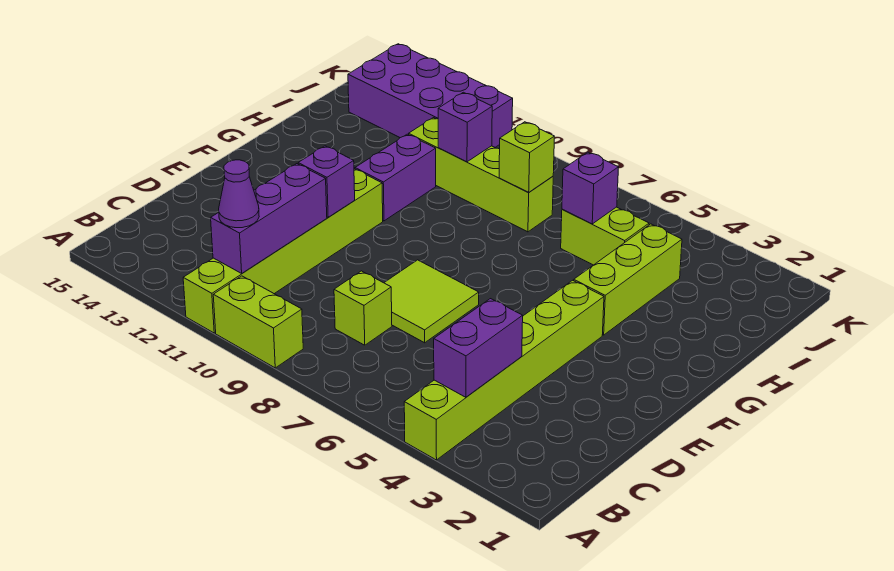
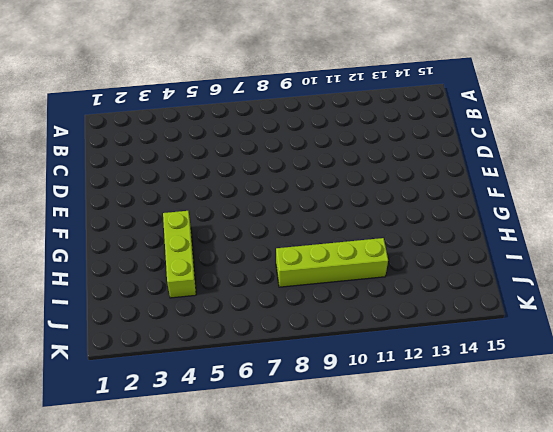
none -> lime brick A4:F4 level 1
none -> lime brick A9:A10 level 1
none -> lime brick A11:F11 level 1

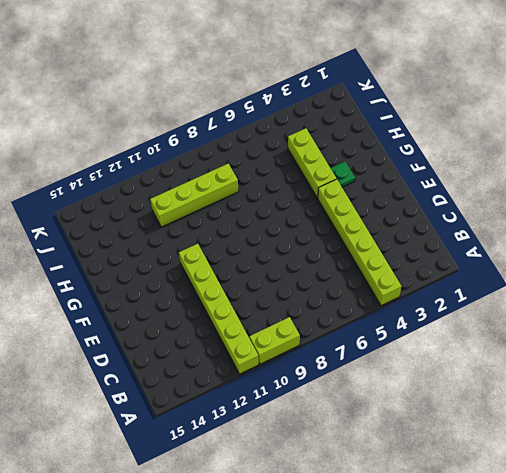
green plate G3 level 1 -> none
none -> lime brick C8 level 1
none -> lime tile D7:E8 level 1
none -> purple brick G11:H11 level 1

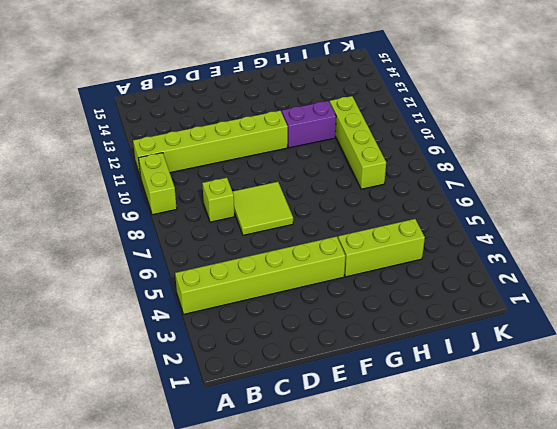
none -> lime brick I5:I6 level 1
none -> purple brick J11:K14 level 1
none -> purple brick B4:C4 level 2

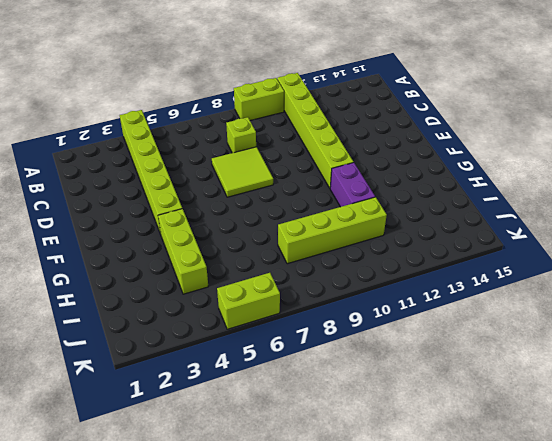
lime brick K5:K6 level 1 -> lime brick I5:I6 level 1
none -> purple brick J11:K14 level 1
none -> purple brick B4:C4 level 2
none -> purple brick B11:D11 level 2

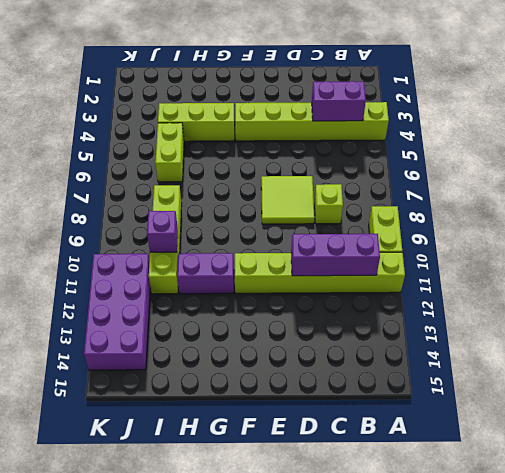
none -> purple brick E11 level 2
none -> purple brick I6 level 2
none -> lime brick I8 level 2

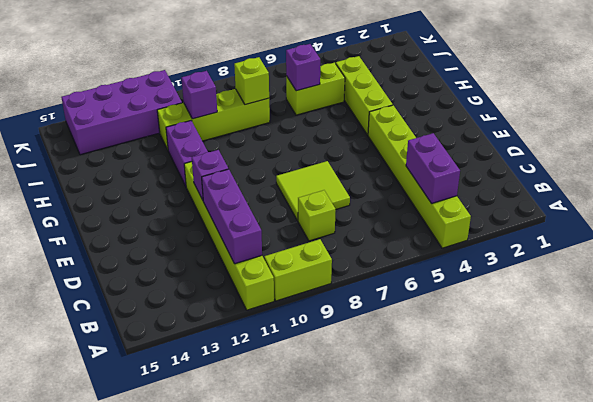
none -> purple cone B11 level 3

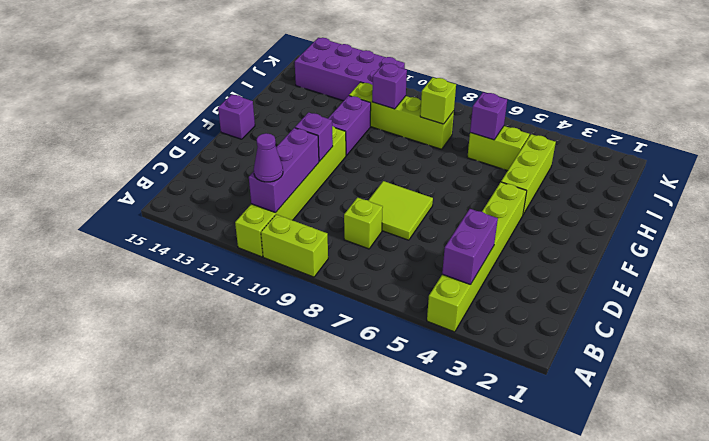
purple brick F15 level 1 -> none

